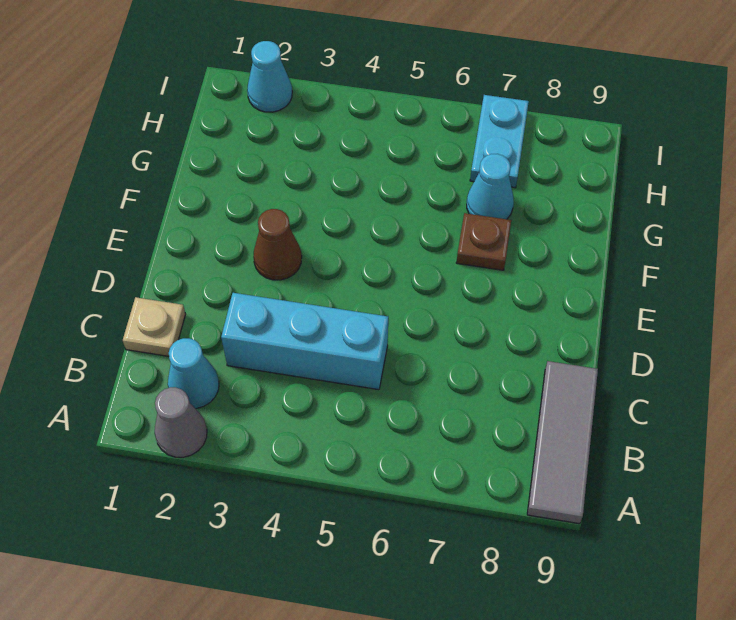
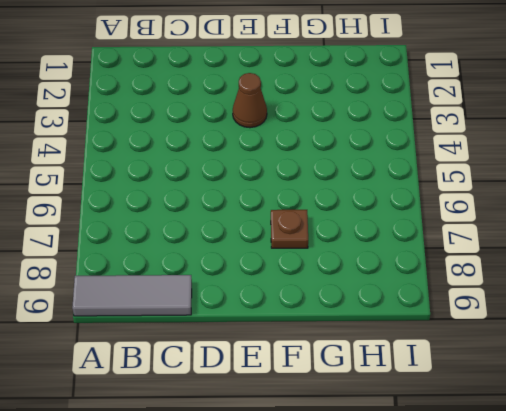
none -> grey cone A2 level 1
none -> cyan cone B2 level 1

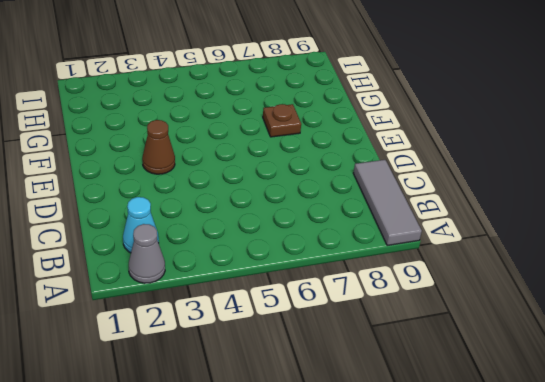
none -> tan plate C1 level 1
none -> cyan brick C3:C5 level 1

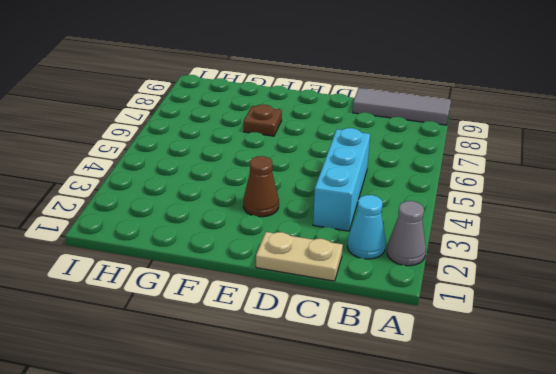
tan plate C1:D1 level 1 -> tan plate C1 level 1
none -> cyan cone G7 level 1
none -> cyan plate H7:I7 level 1

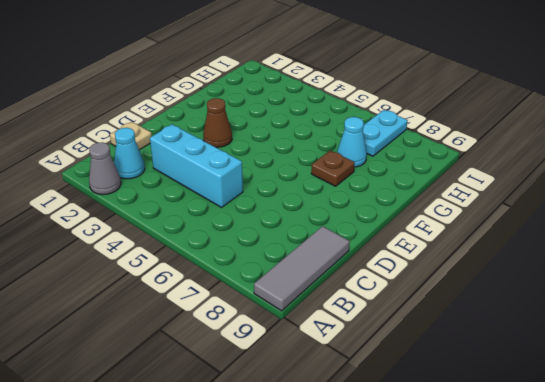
none -> cyan cone I2 level 1

